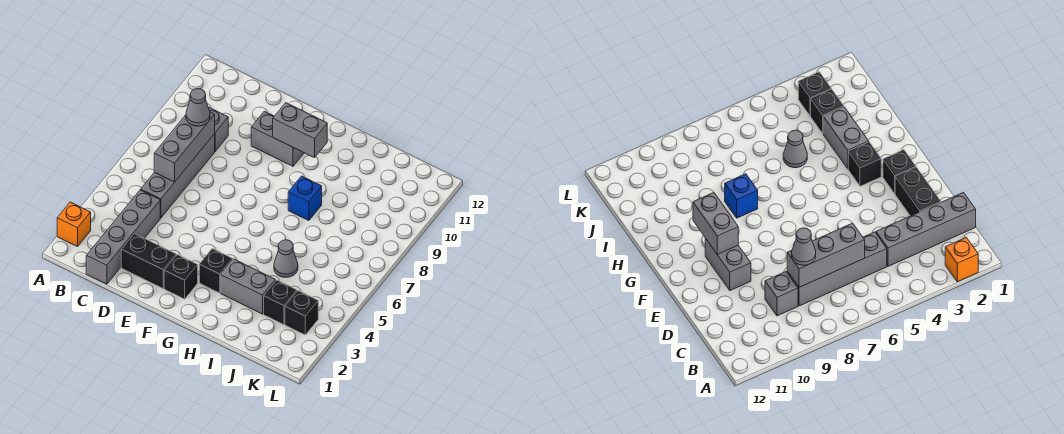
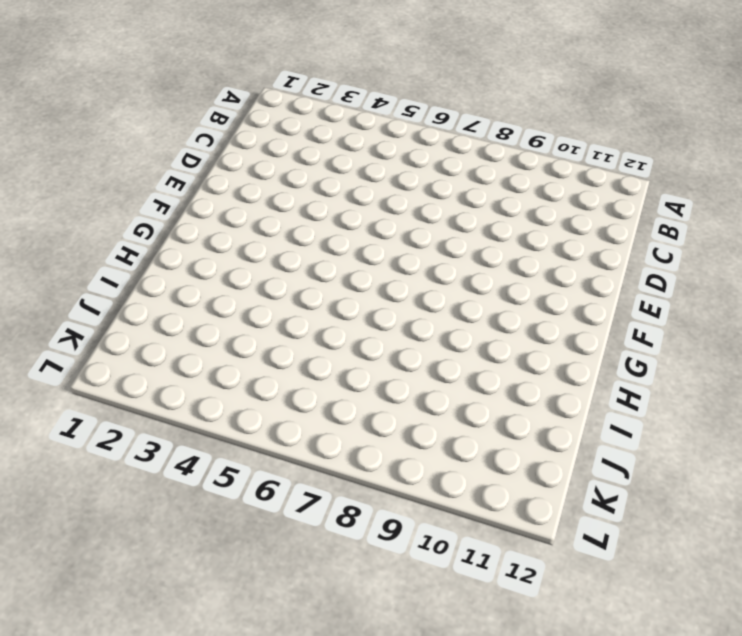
none -> orange brick A2 level 1
none -> grey brick C1:C4 level 1
none -> grey brick C5:C8 level 1

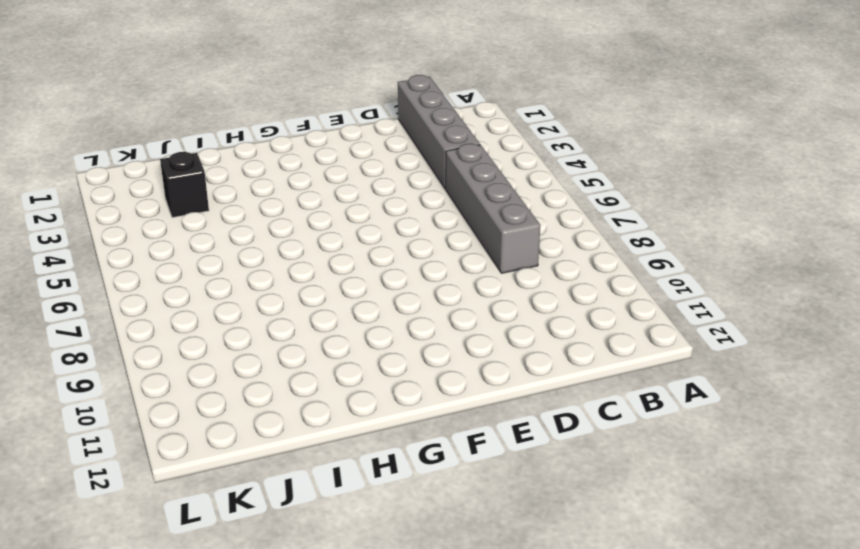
none -> orange brick A2 level 1
none -> grey brick C9 level 1
none -> black brick D2:E2 level 1

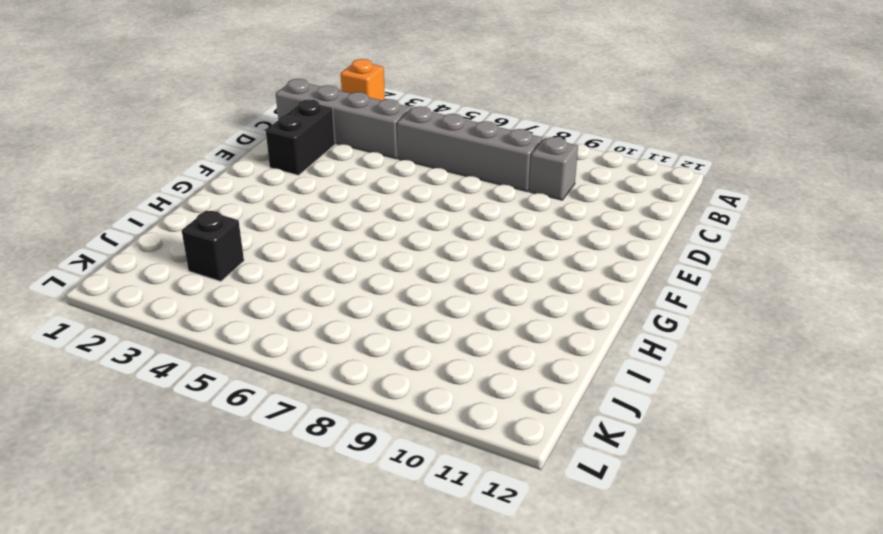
none -> grey brick E10:F10 level 1
none -> black brick F2 level 1
none -> black brick G3 level 1

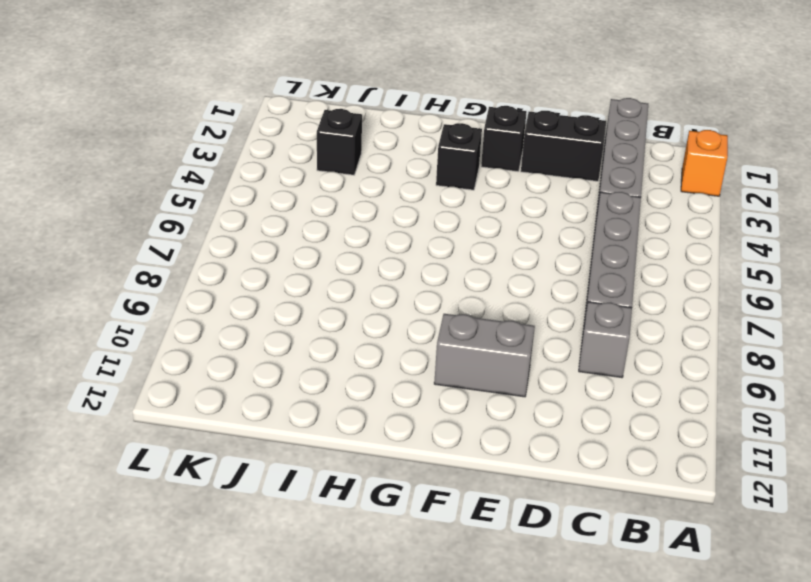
none -> grey brick H3:I3 level 1
none -> blue brick H8 level 1
none -> grey cone I5 level 1

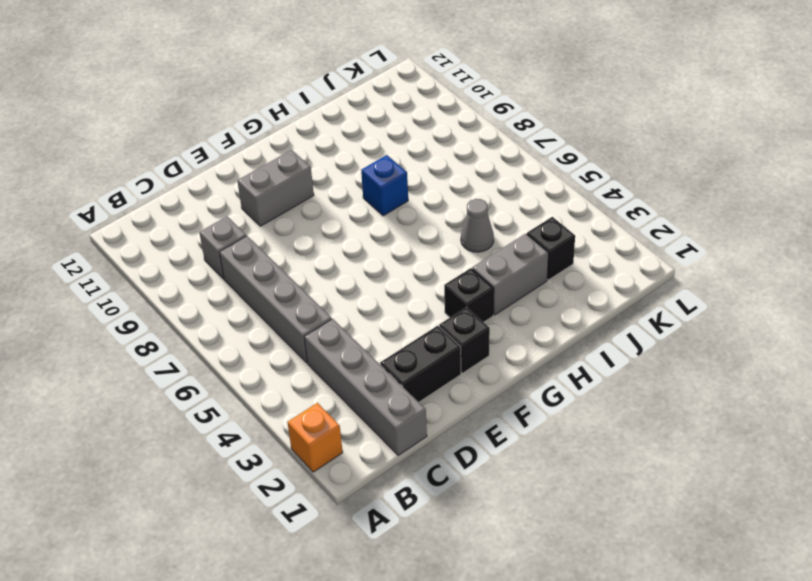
none -> black brick K3 level 1
none -> grey brick C6:C8 level 2
none -> grey brick F10:G10 level 2

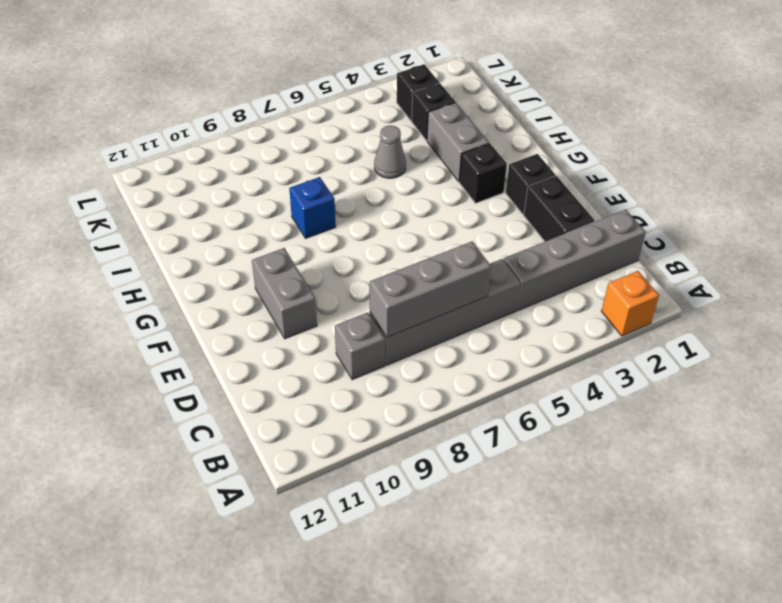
none -> grey brick F10:G10 level 2
none -> grey cone C8 level 3

